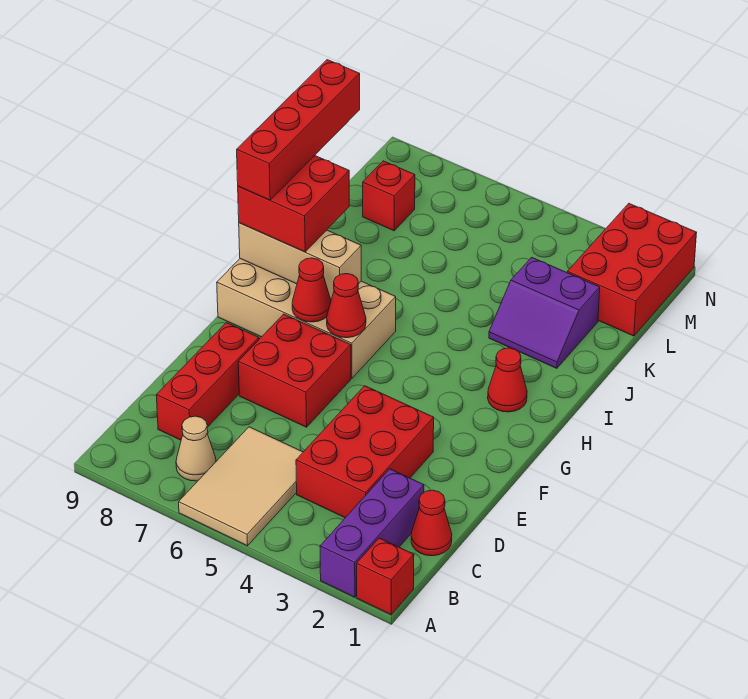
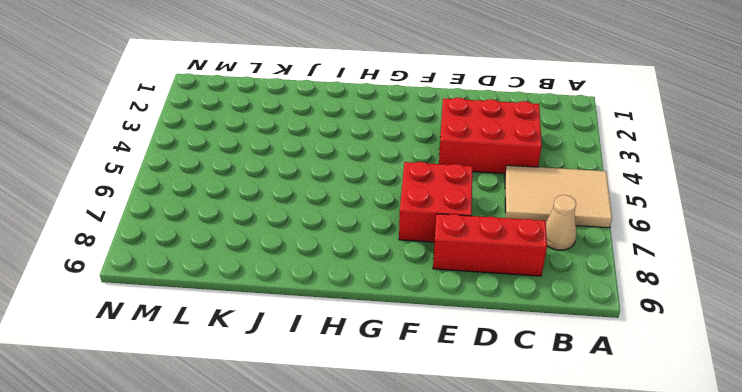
none -> red brick A1 level 1
none -> purple brick A2:C2 level 1
none -> red cone C1 level 1

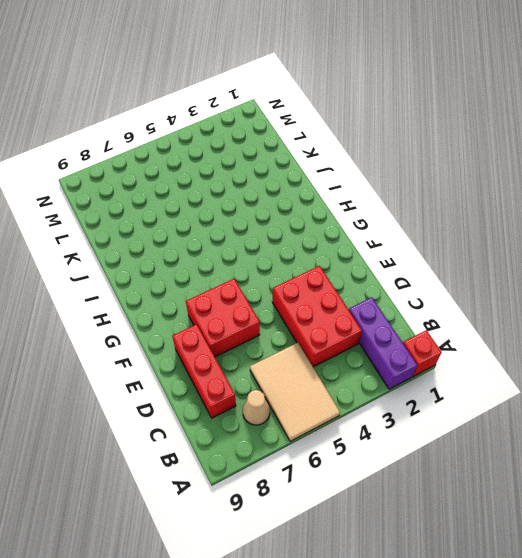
none -> red cone C1 level 1
none -> tan brick G6:H9 level 1
none -> red cone H2 level 1

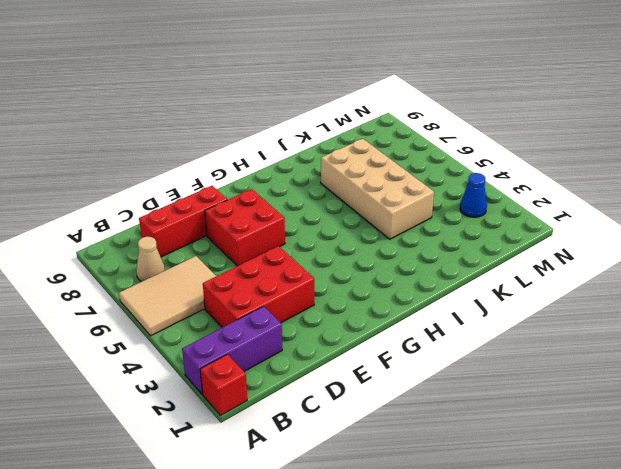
tan brick J4:K7 level 1 -> tan brick G6:H9 level 1
blue cone M3 level 1 -> none
none -> red cone C1 level 1
none -> red cone H2 level 1
none -> purple slope J2:K3 level 1 top K

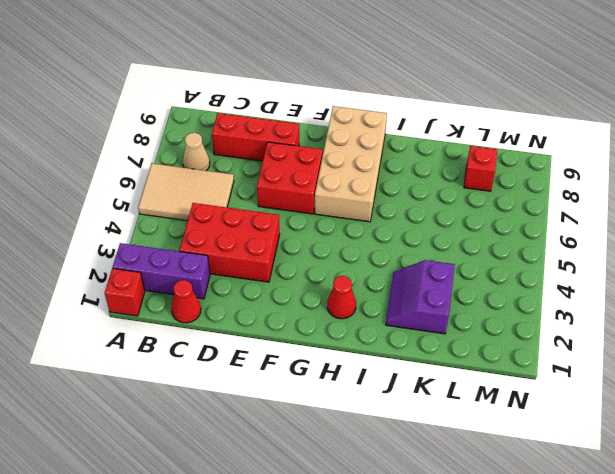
none -> red brick L1:N2 level 1
none -> red cone G6 level 2
none -> red cone G7 level 2

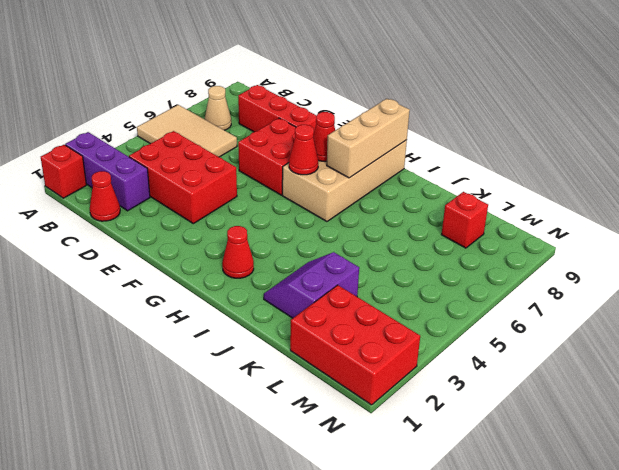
none -> red brick H8:I9 level 3
none -> red brick H9:K9 level 4

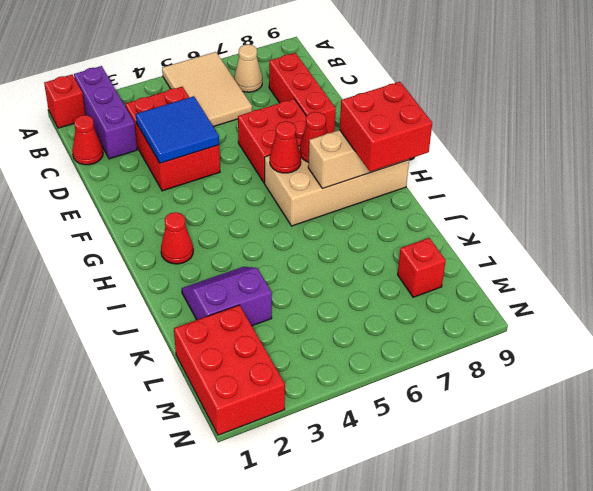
blue tile D3:E4 level 2 -> none
none -> red brick H9:K9 level 4

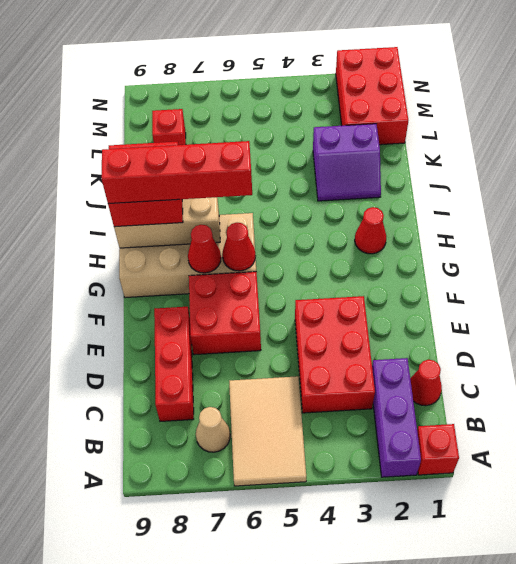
red brick H6:H9 level 4 -> red brick H9:K9 level 4

